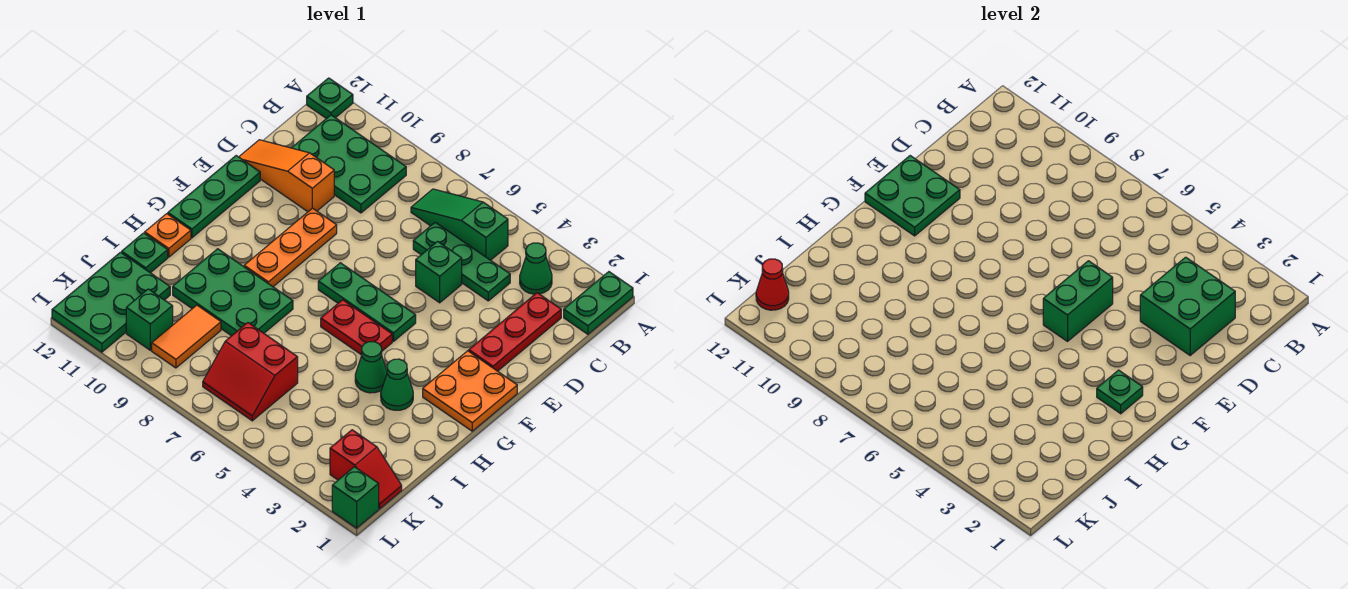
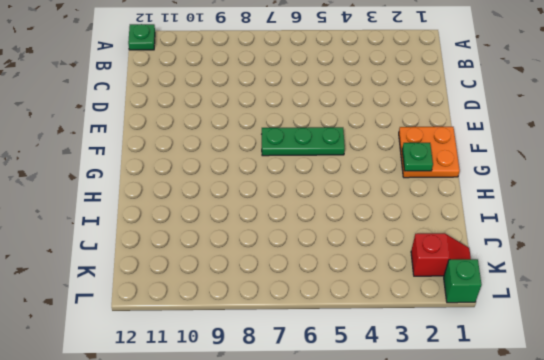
none -> green plate A1:B1 level 1
none -> green cone B3 level 1
none -> green slope B5:B7 level 1 top 5
none -> green plate B9:C11 level 1

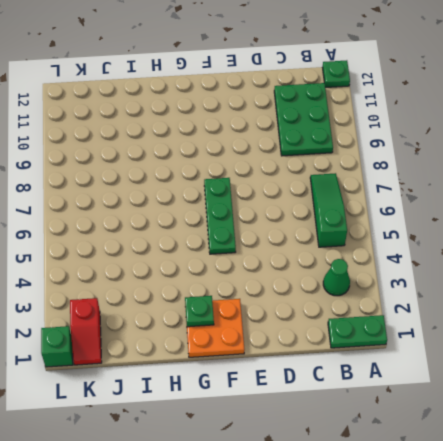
none -> red plate C2:E2 level 1
none -> green plate C4:C6 level 1
none -> green brick D5 level 1
none -> orange slope D10:D12 level 1 top 10

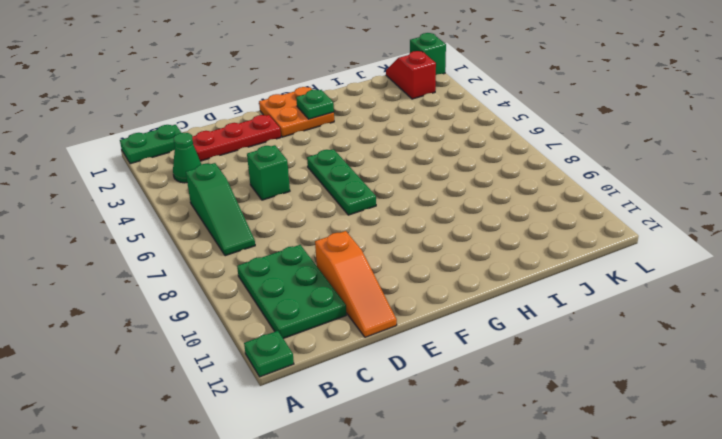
none -> green plate C4:C6 level 1
none -> orange plate E9:G9 level 1
none -> green plate E12:G12 level 1
none -> red plate G5:G6 level 1

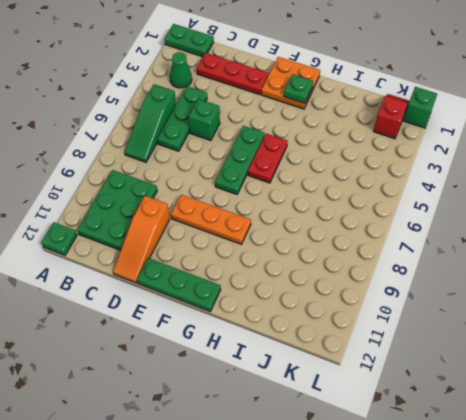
none -> green cone H3 level 1
none -> green cone H4 level 1
none -> green plate H8:I10 level 1
none -> orange plate H12 level 1

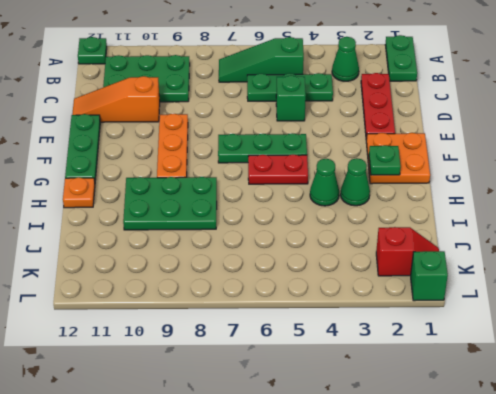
none -> green plate I12 level 1
none -> red slope J6:K7 level 1 top J
none -> orange tile J9:K9 level 1
none -> green plate J11:L12 level 1

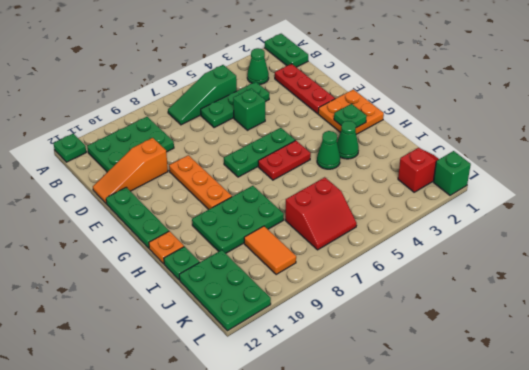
none -> green brick K10 level 1
none -> green brick C2:D3 level 2
none -> green brick E5:F5 level 2
none -> green plate E11:F12 level 2

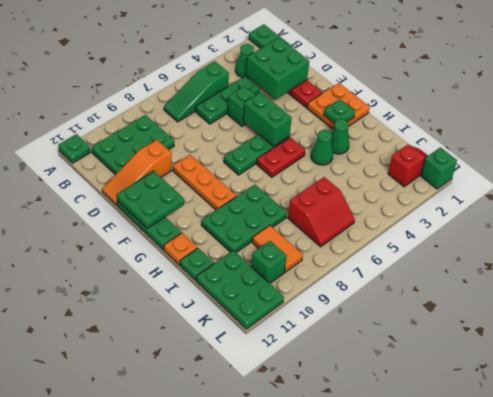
none -> red cone K12 level 2

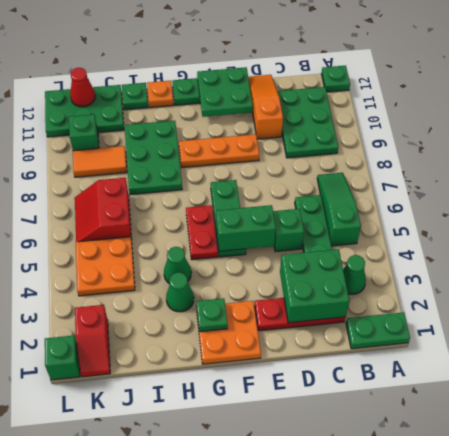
orange plate J4:K5 level 1 -> none

